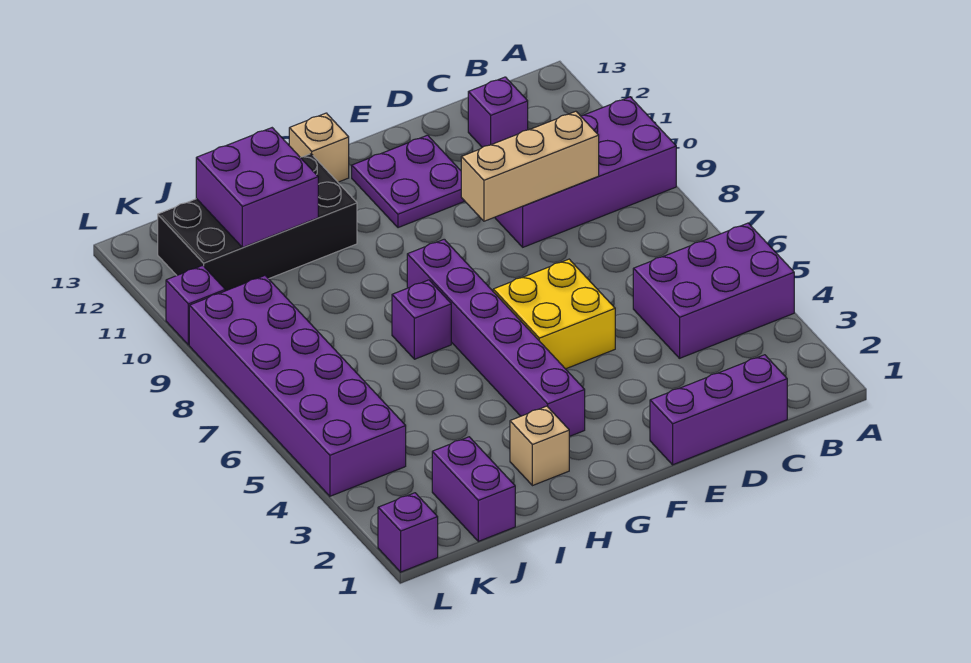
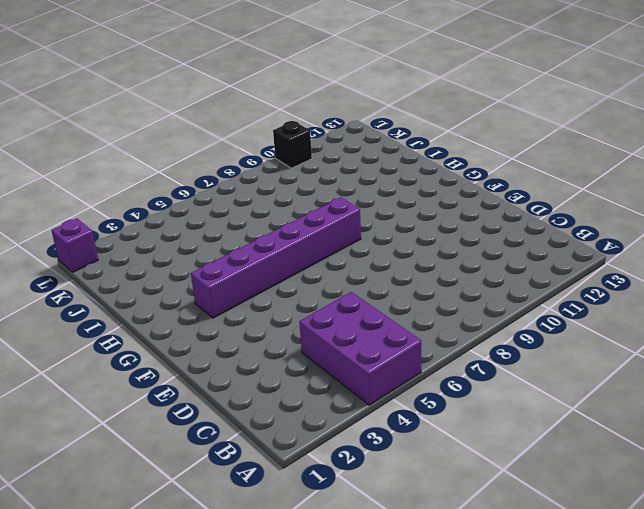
black brick L10 level 1 -> purple brick L10 level 1
none -> purple brick A9:D10 level 1
none -> purple brick C1:E1 level 1
none -> purple brick C12 level 1

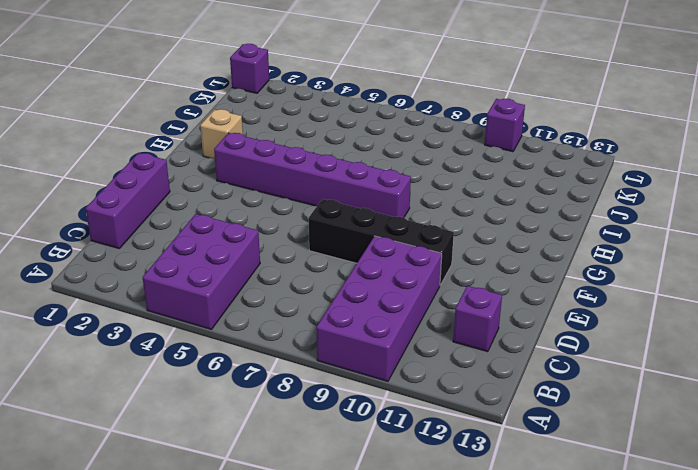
black brick E7:E10 level 1 -> none
none -> yellow brick E5:F6 level 1
none -> purple plate E11:F12 level 1
none -> tan brick G13 level 1

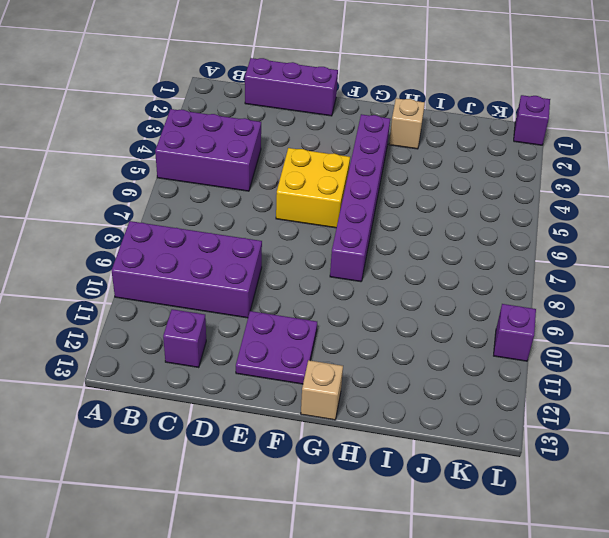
none -> purple brick H7 level 1
none -> black brick H11:K12 level 1
none -> purple brick J1:J2 level 1

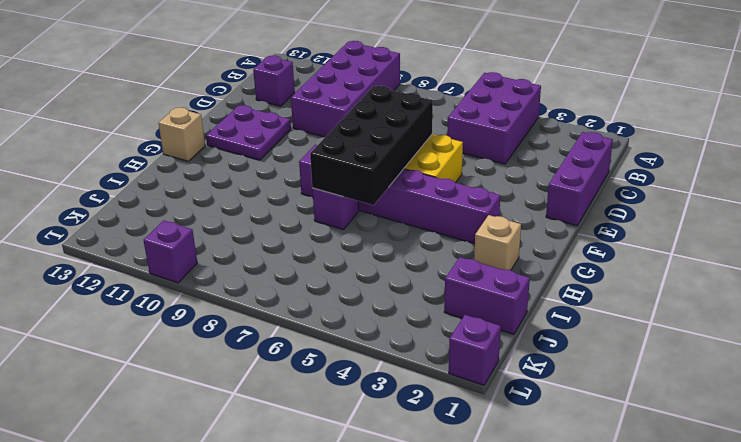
black brick E6:H7 level 2 -> black brick H11:K12 level 1
none -> purple brick K4:L9 level 1
none -> tan brick C9:E9 level 2
none -> purple brick I11:J12 level 2

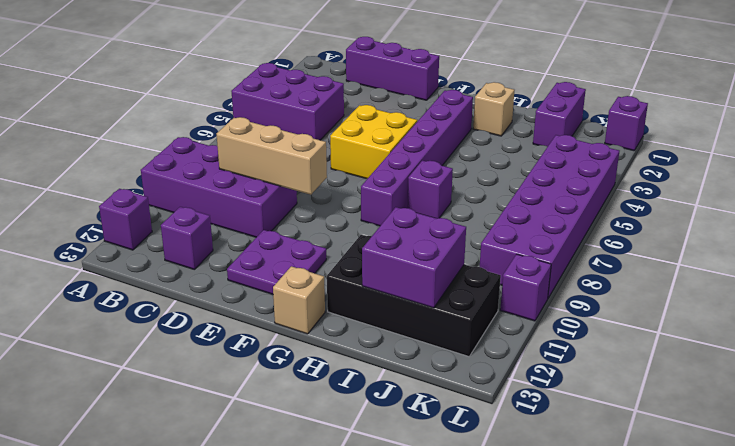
purple brick A12 level 1 -> none

